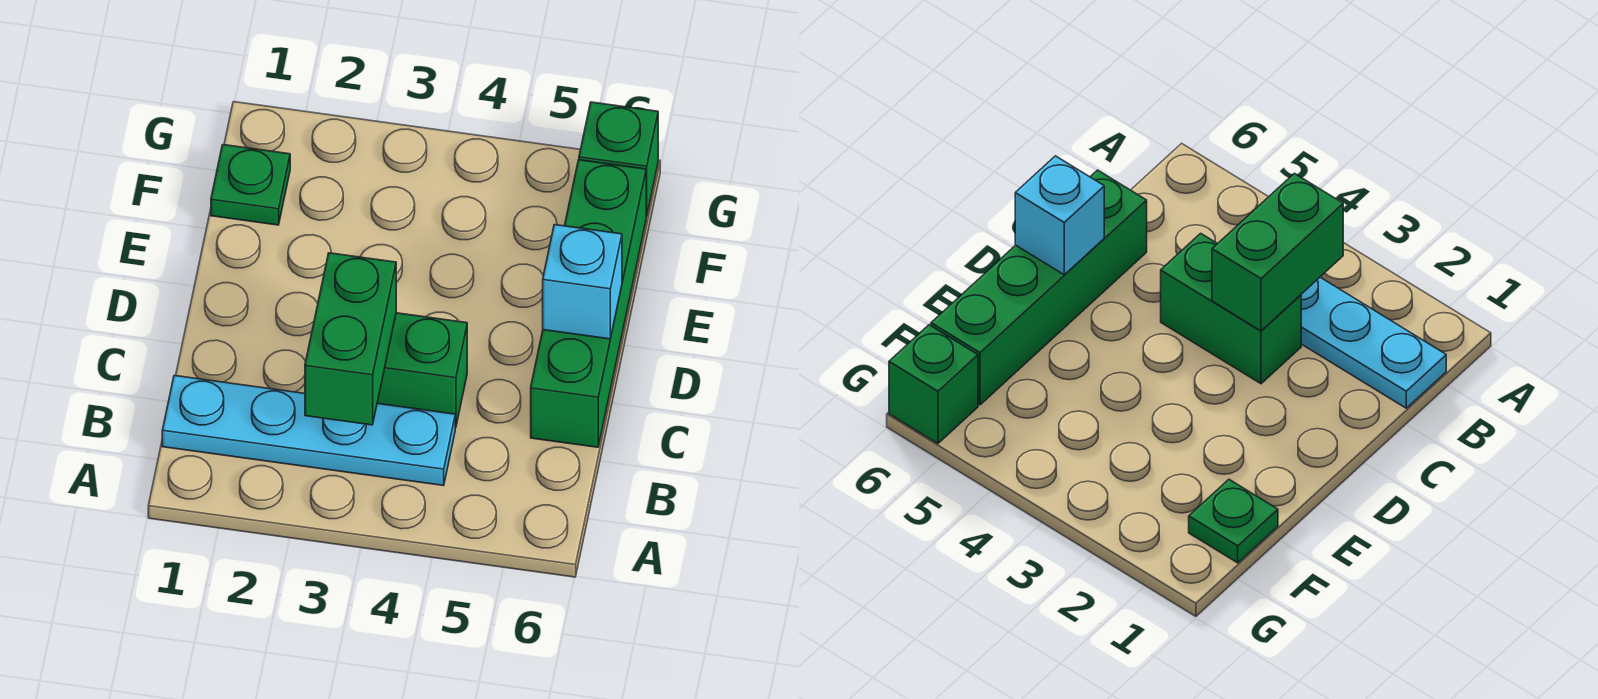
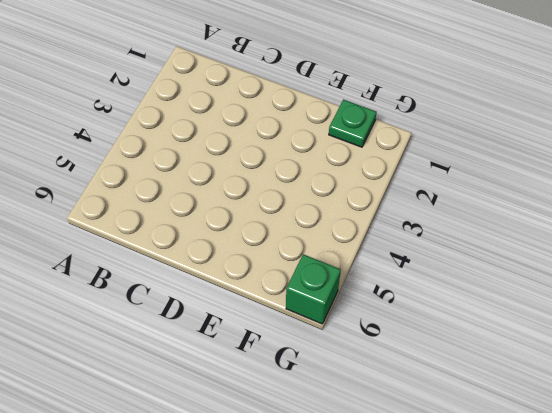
none -> cyan plate B1:B4 level 1
none -> green brick C3:C4 level 1

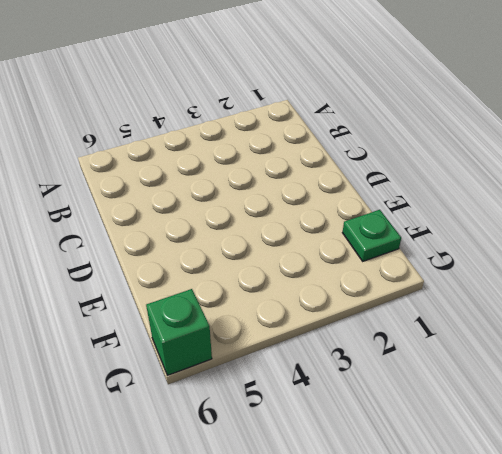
none -> cyan plate B1:B4 level 1
none -> green brick C3:C4 level 1

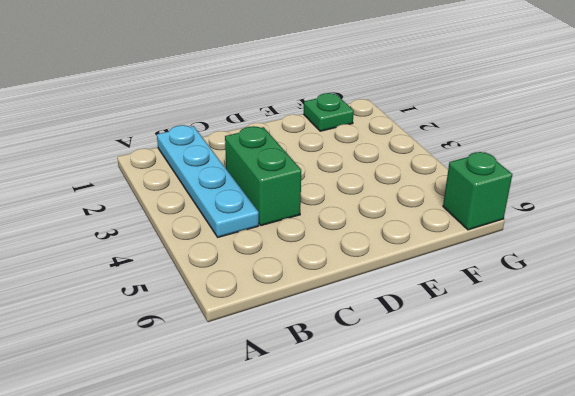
none -> green brick C6:F6 level 1
none -> green brick B3:C3 level 2

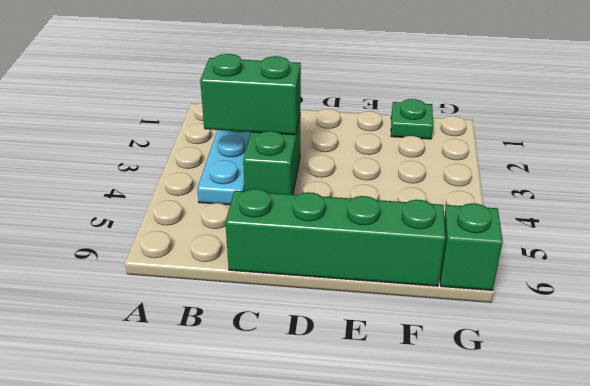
none -> cyan brick D6 level 2

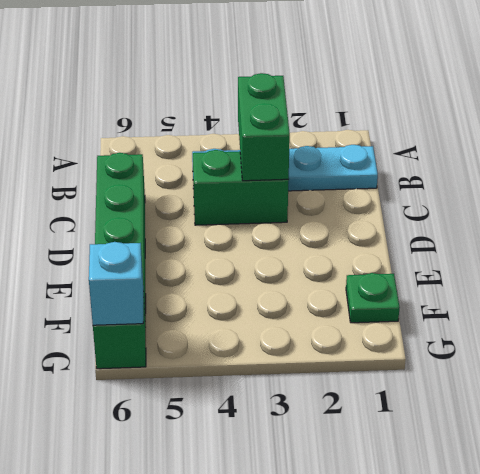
cyan brick G6 level 2 -> cyan brick D6 level 2

